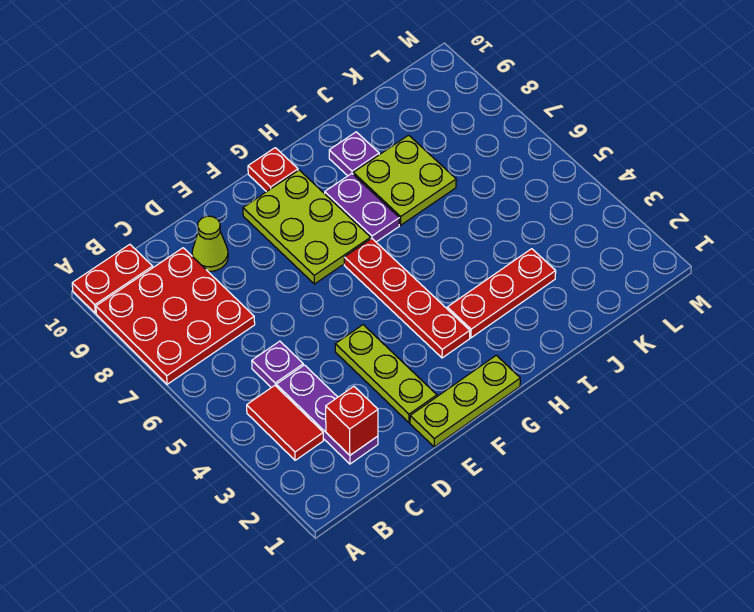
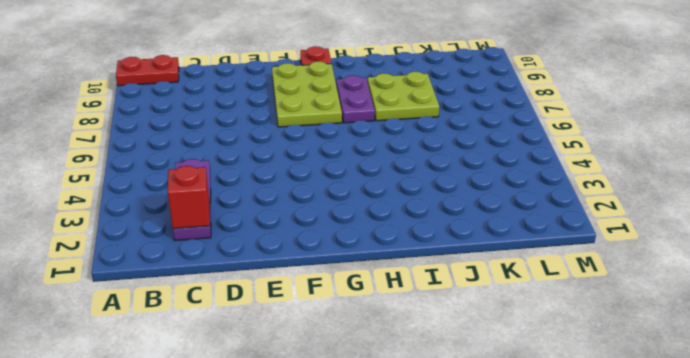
none -> red plate A7:C9 level 1
none -> red tile B3:B4 level 1
none -> purple plate C5 level 1

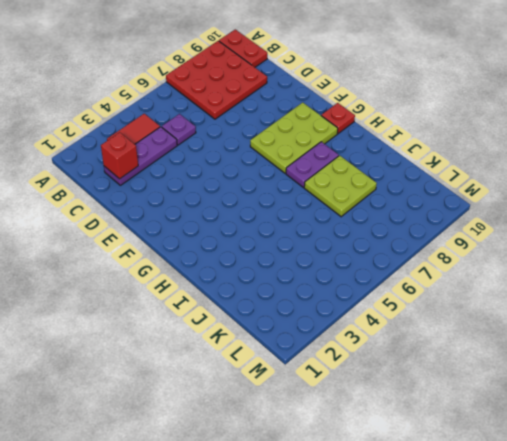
none -> lime cone D9 level 1
none -> lime plate E1:G1 level 1
none -> lime plate E2:E4 level 1

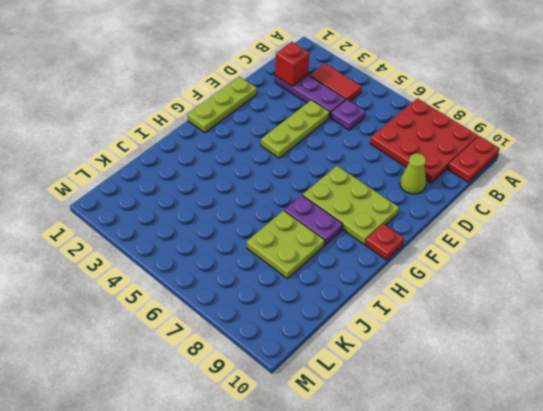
lime plate D4:F4 level 1 -> lime plate E2:E4 level 1
none -> red plate G3:G6 level 1
none -> red plate H3:J3 level 1
none -> purple plate I9 level 1

